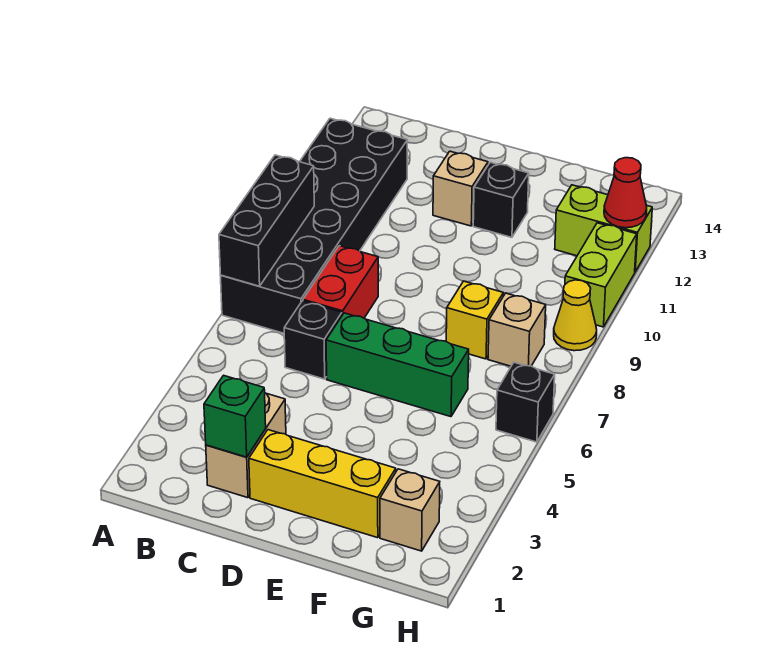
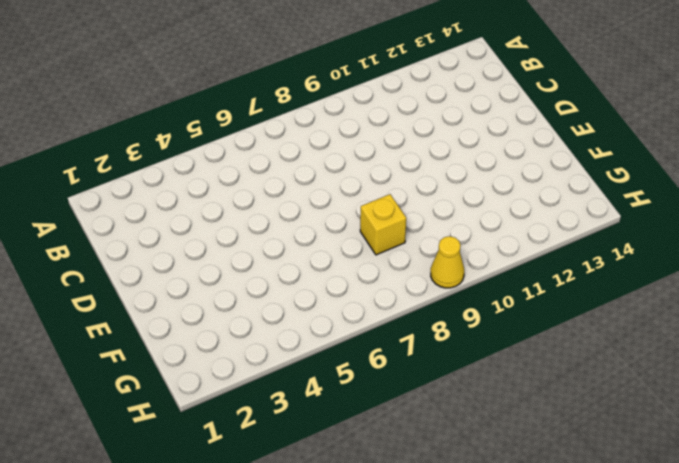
none -> black brick A7:B12 level 1
none -> tan brick C2:C3 level 1
none -> black brick C6 level 1

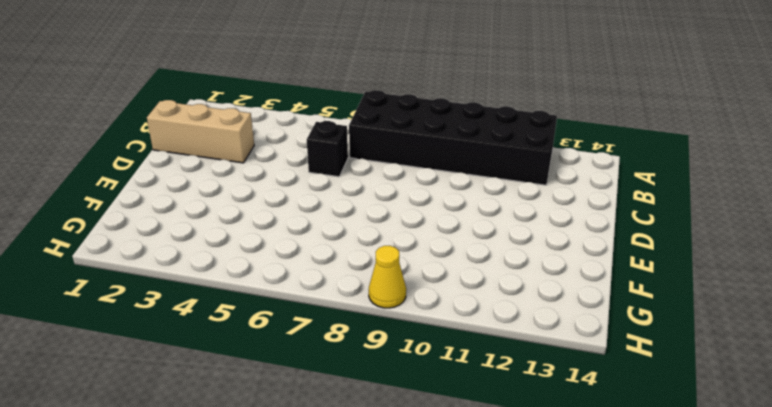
tan brick C1:C3 level 1 -> tan brick C2:C3 level 1
none -> red brick C7:C8 level 1
none -> yellow brick D2:F2 level 1
none -> green brick D6:F6 level 1

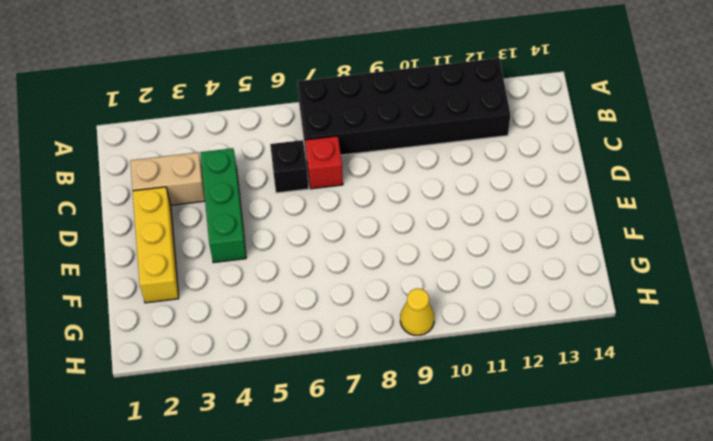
green brick C4:E4 level 1 -> green brick D6:F6 level 1
red brick C7 level 1 -> red brick C7:C8 level 1
none -> tan brick D12 level 1
none -> black brick E12 level 1
none -> yellow brick F8 level 1

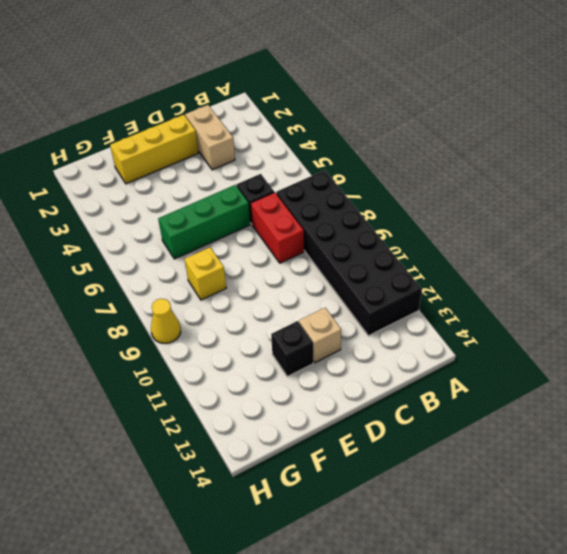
none -> tan brick G2 level 1
none -> tan brick G8 level 1
none -> lime brick G12:H12 level 1

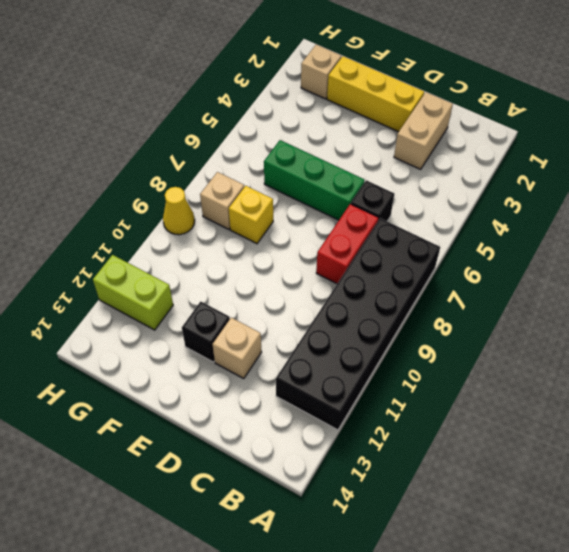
none -> black brick H6 level 1
none -> lime brick H10:H11 level 1
none -> black brick A7:A9 level 2

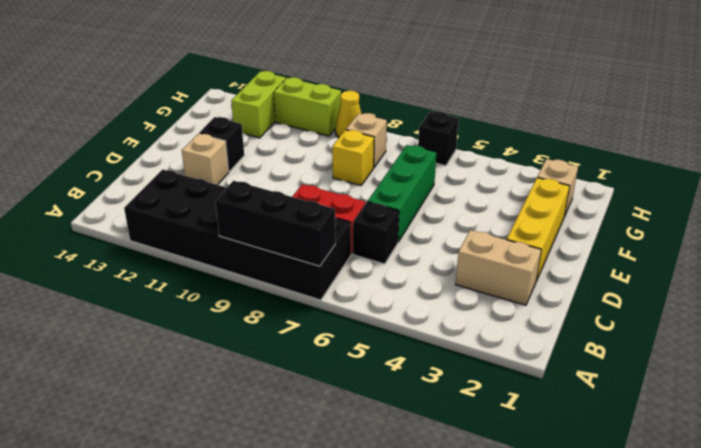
none -> green brick C2 level 2
none -> red cone H12 level 2

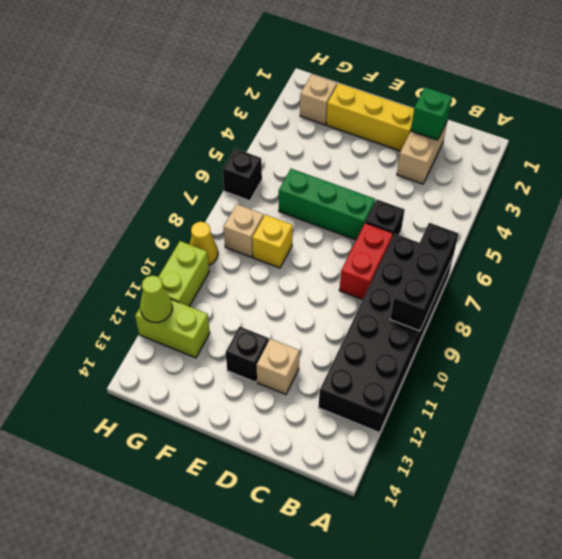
lime cone H12 level 2 -> red cone H12 level 2

